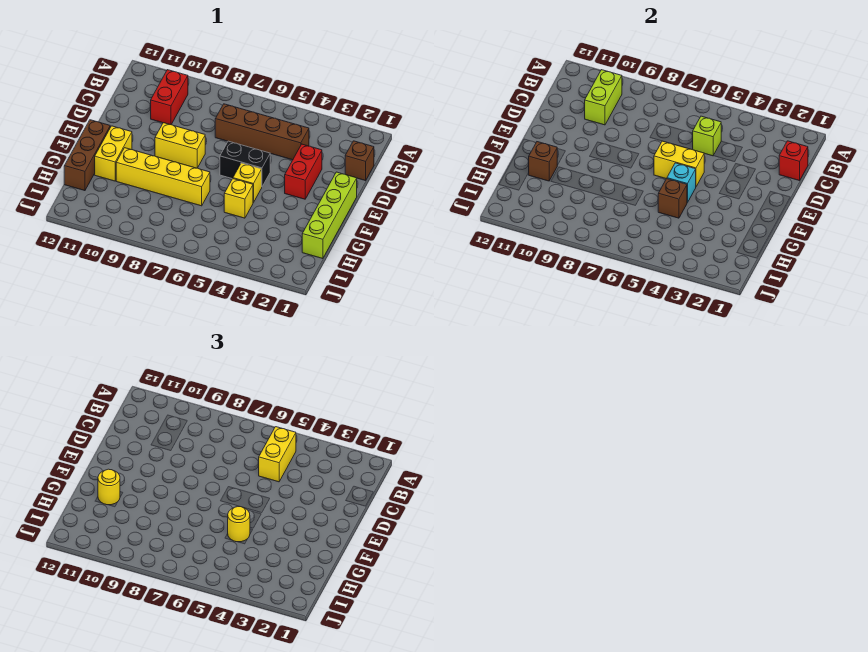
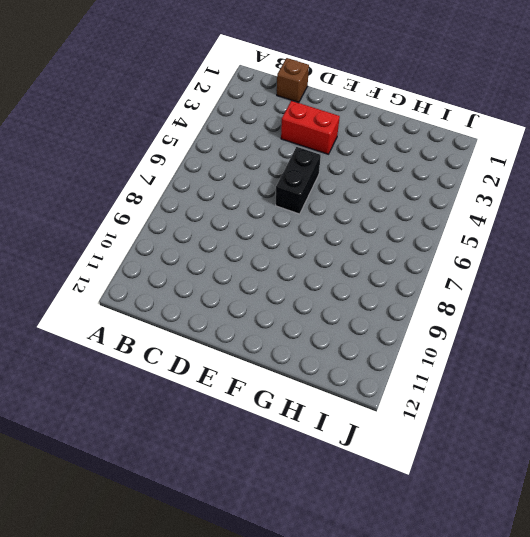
none -> red brick B10:C10 level 1
none -> brown brick C4:C7 level 1
none -> lime brick E1:H1 level 1

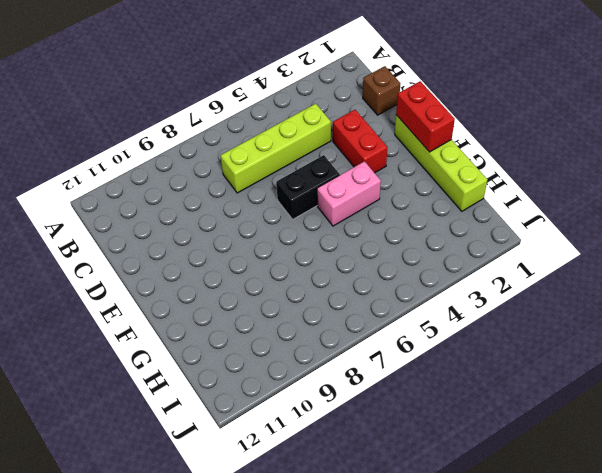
lime brick C4:C7 level 1 -> brown brick C4:C7 level 1
red brick E1:F1 level 2 -> red brick B10:C10 level 1
pink brick F4:F5 level 1 -> yellow brick F5 level 1
none -> yellow brick E8:E9 level 1
none -> yellow brick F11:G11 level 1
none -> brown brick F12:H12 level 1

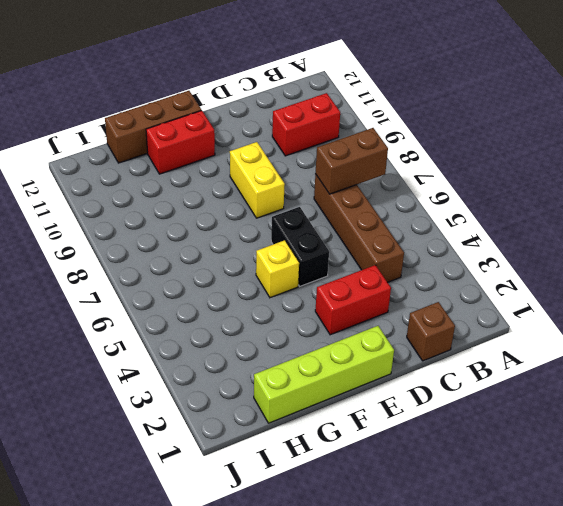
brown brick B7:C7 level 2 -> none
red brick F11:G11 level 1 -> yellow brick F11:G11 level 1
none -> yellow brick G5 level 1
none -> yellow brick G7:G10 level 1
none -> lime brick B10:C10 level 2

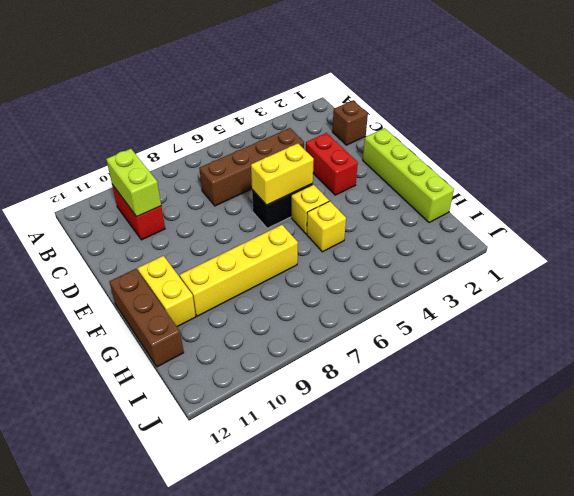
none -> yellow brick E8:E9 level 1
none -> red brick C1 level 2
none -> lime brick C5 level 2

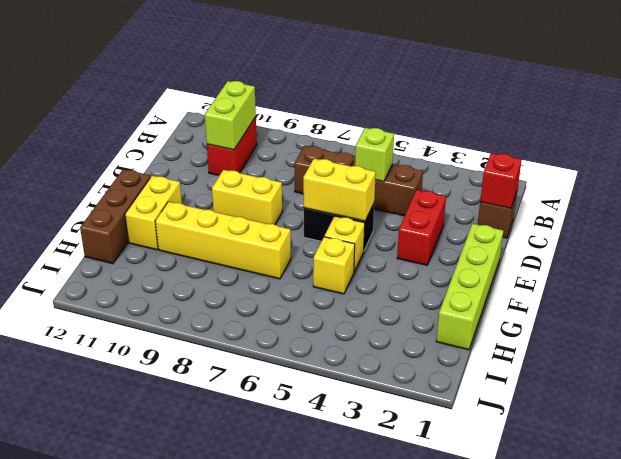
none -> cyan brick F5 level 2
none -> brown brick G5 level 2
none -> brown brick G11 level 2

